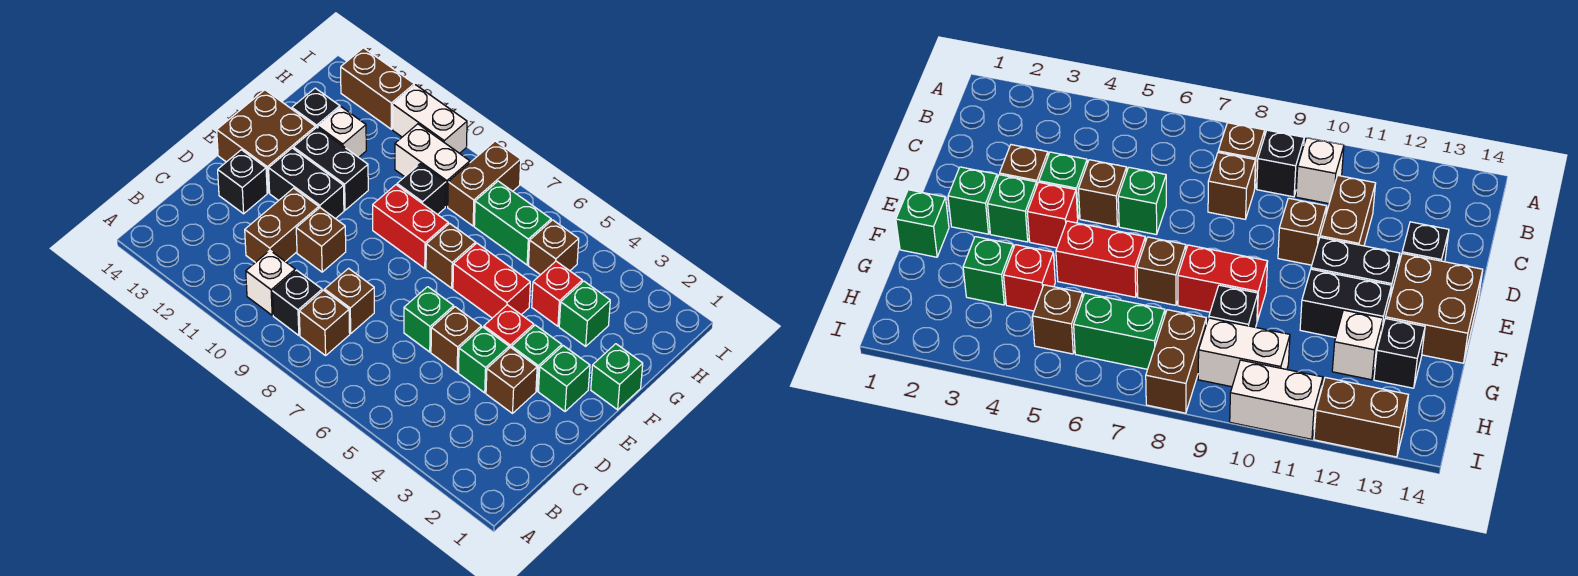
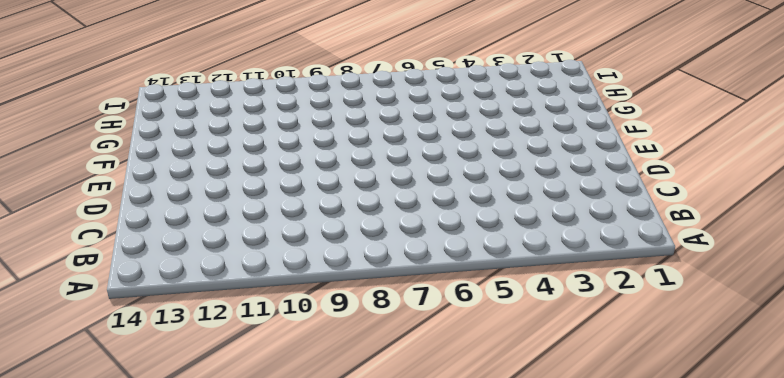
none -> brown brick B8 level 1
none -> black brick B9 level 1
none -> white brick B10 level 1
none -> brown brick C8 level 1

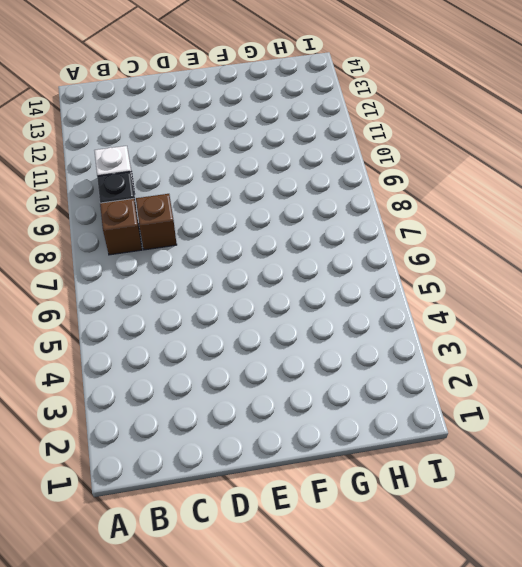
none -> brown brick C11:D11 level 1
none -> brown brick D3 level 1
none -> green brick D4 level 1
none -> brown brick D5 level 1

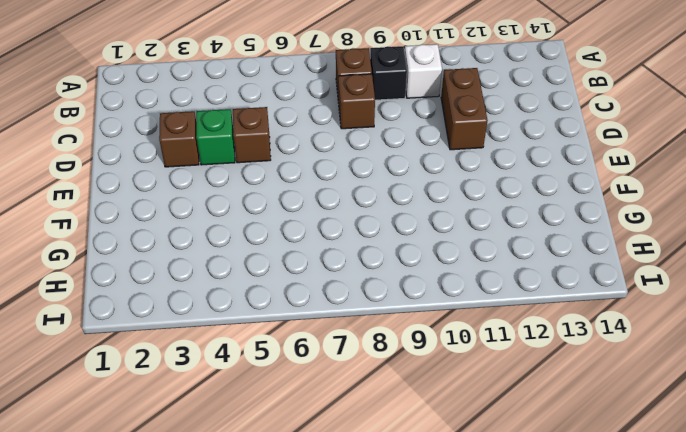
none -> green brick D6 level 1
none -> brown brick D10 level 1
none -> black brick D13 level 1
none -> green brick E2 level 1

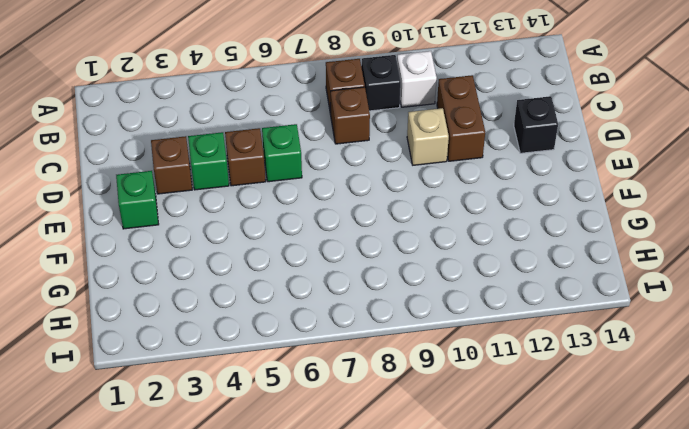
tan brick D10 level 1 -> brown brick D10 level 1
none -> green brick E3 level 1
none -> red brick E4 level 1
none -> black brick E11:E12 level 1
none -> brown brick E13:F14 level 1

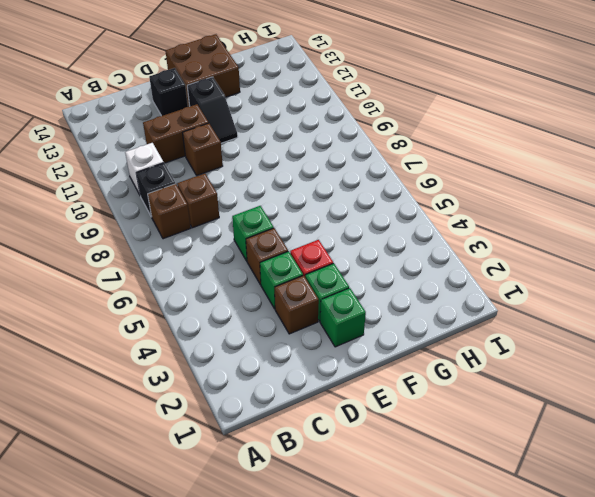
black slope E11:E12 level 1 top 12 -> black brick E11:E12 level 1
none -> green brick F1 level 1
none -> red brick F5:F6 level 1
none -> brown brick F7 level 1
none -> red brick F8:F9 level 1

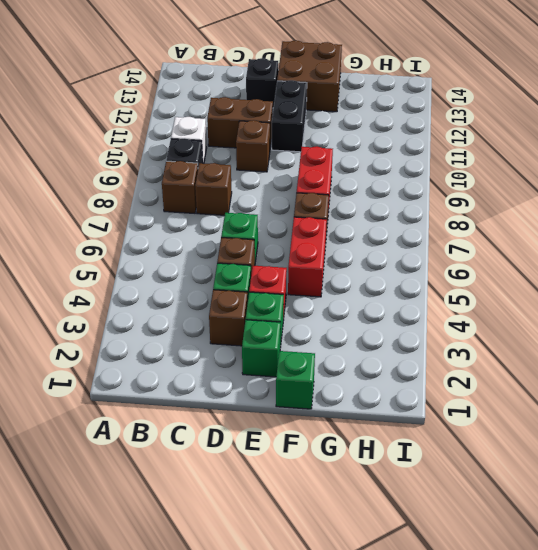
none -> black brick F11:F12 level 1
none -> green brick G3 level 1
none -> red brick G4 level 1
none -> black brick G9 level 1

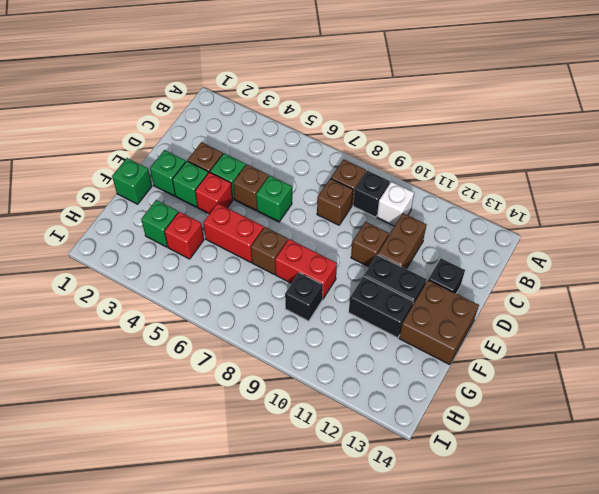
none -> white brick G12 level 1
none -> black brick G13 level 1
none -> brown brick H5 level 1
none -> green brick H6:H7 level 1

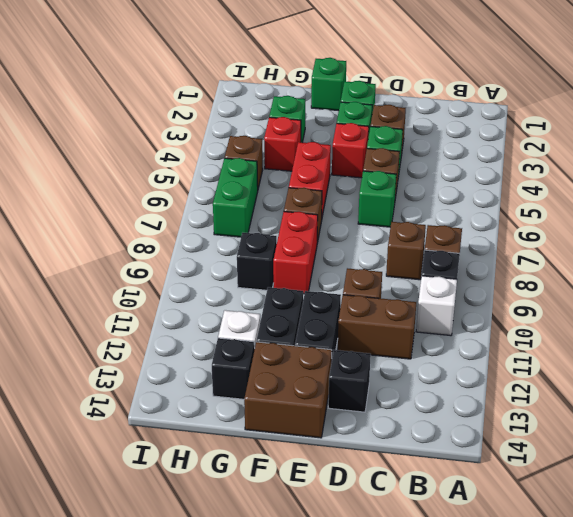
none -> brown brick H8:I8 level 1
none -> white brick H9:H10 level 1
none -> white brick I10:I11 level 1
none -> brown brick I12:I13 level 1

